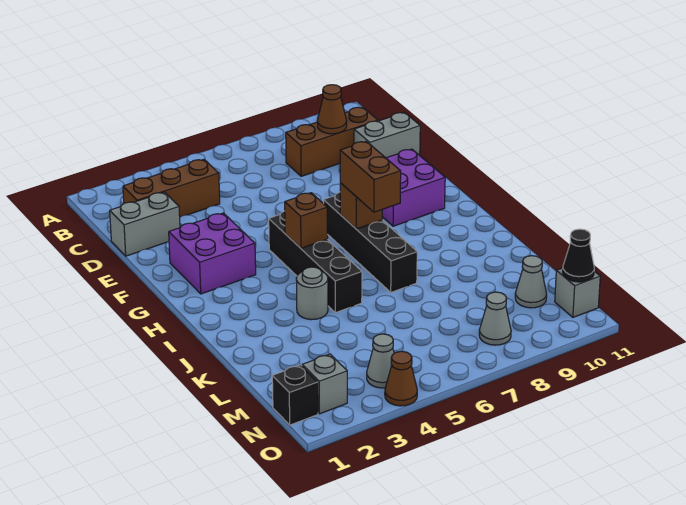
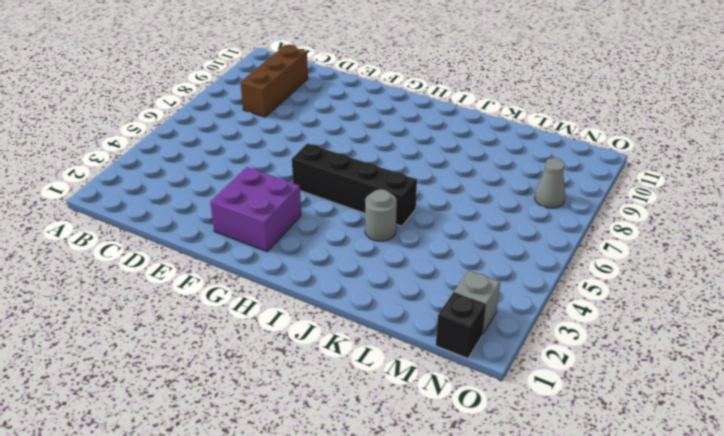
none -> brown brick C2:C4 level 1
none -> grey brick D1:D2 level 1
none -> grey brick D10:D11 level 1

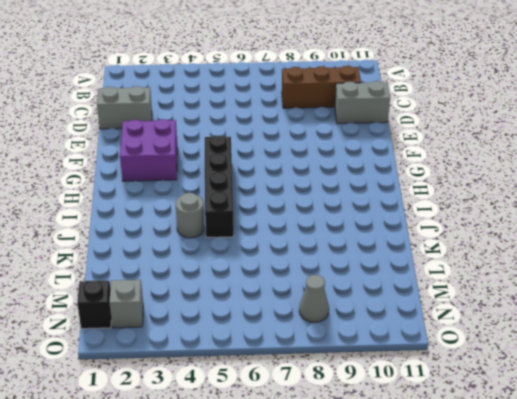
none -> brown brick C2:C4 level 1
none -> purple brick F9:G10 level 1
none -> black brick G7:J7 level 1

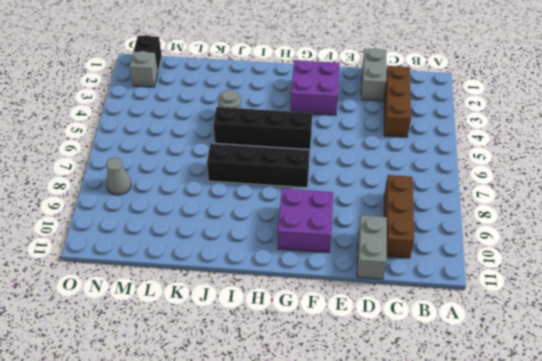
none -> grey cone M10 level 1
none -> grey cone N4 level 1
none -> grey brick N11 level 1

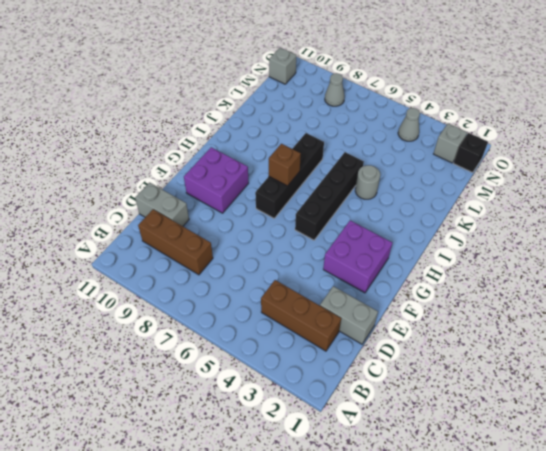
none -> grey cone M10 level 1
none -> brown cone O4 level 1
none -> brown cone C9 level 2

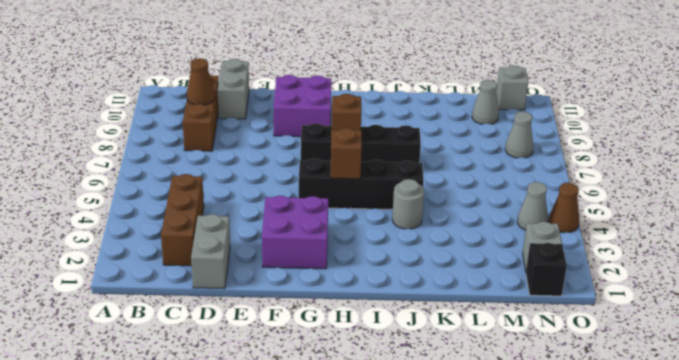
none -> black cone N11 level 2
none -> brown brick H7:I7 level 3

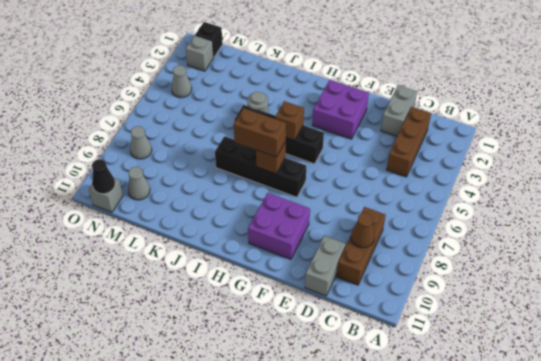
none -> brown cone O4 level 1

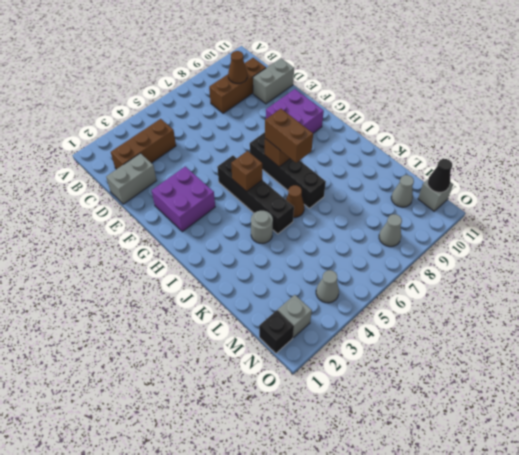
brown cone J6 level 1 -> brown cone O4 level 1

